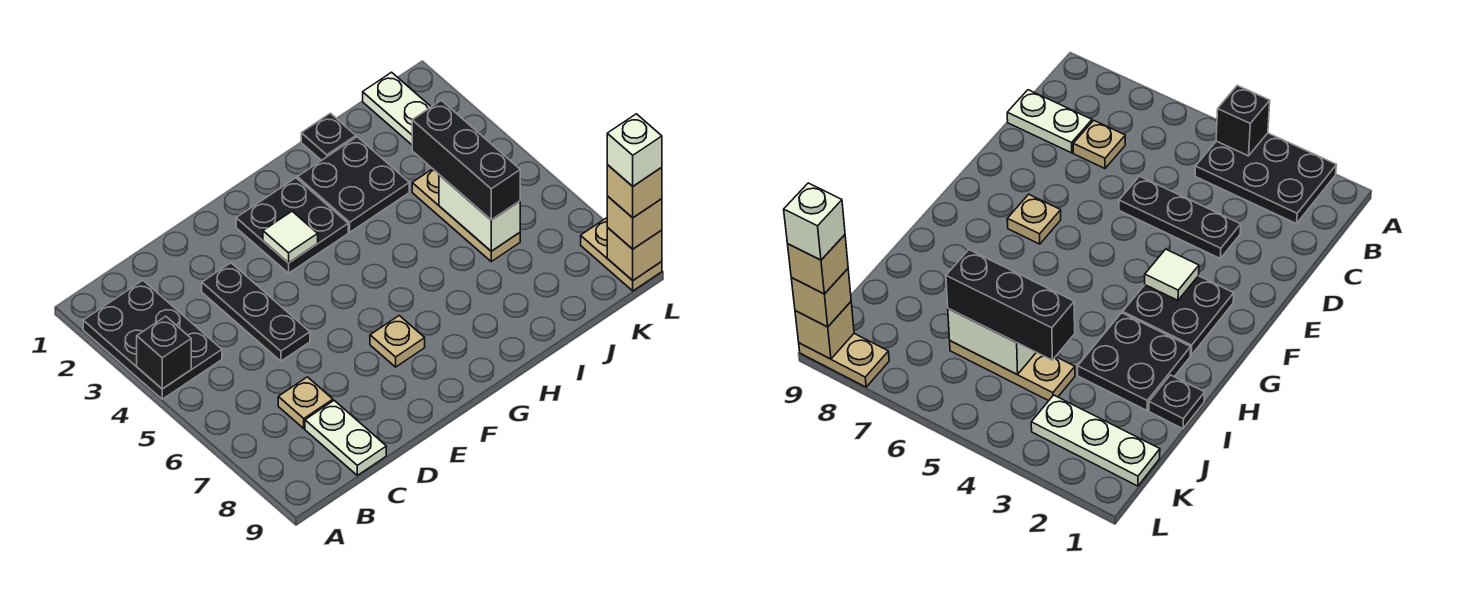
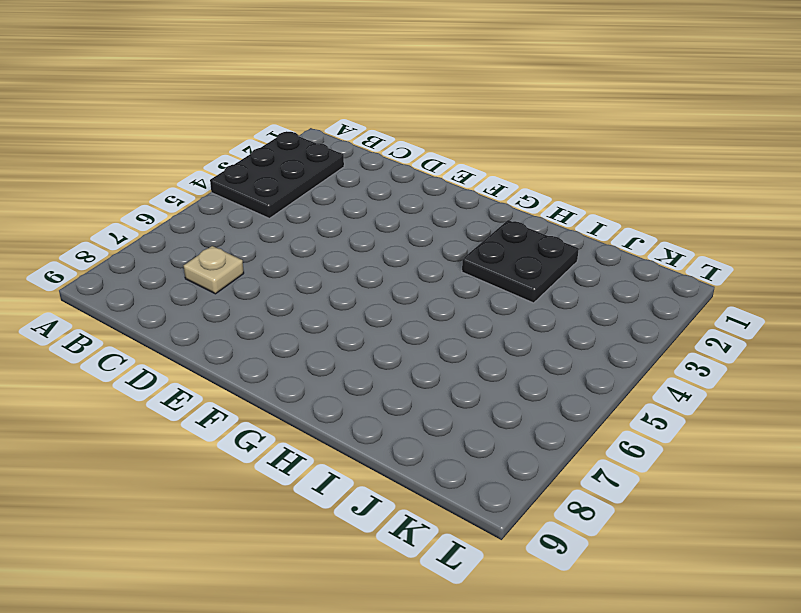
none -> white plate C8:C9 level 1
none -> black plate D3:D5 level 1
none -> black plate F2:G3 level 1

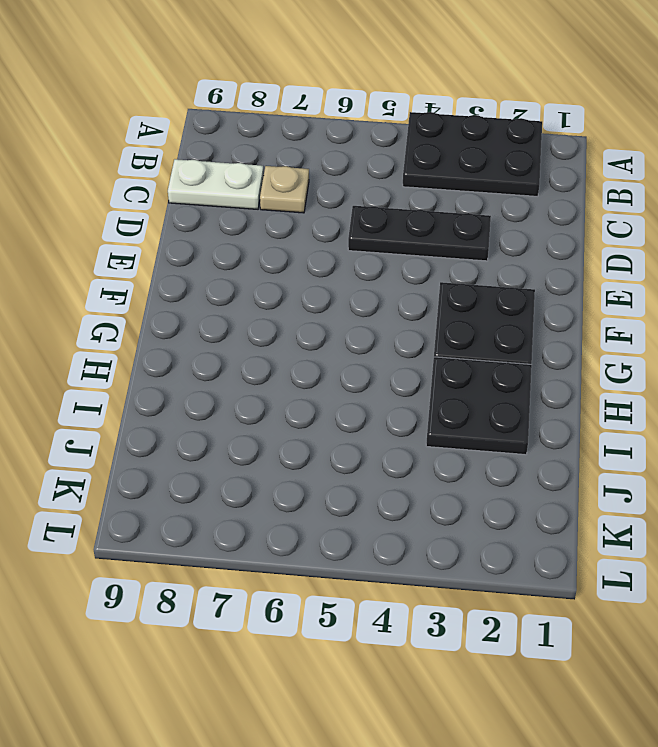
none -> tan plate F7 level 1
none -> black plate I1 level 1
none -> tan plate J4:J6 level 1

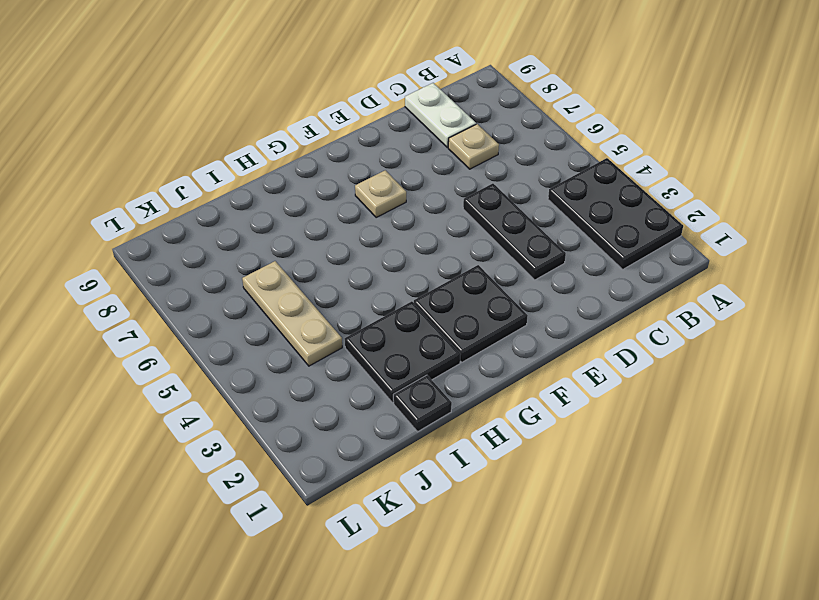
none -> white plate K1:K3 level 1
none -> tan plate L8:L9 level 1
none -> black brick A4 level 2

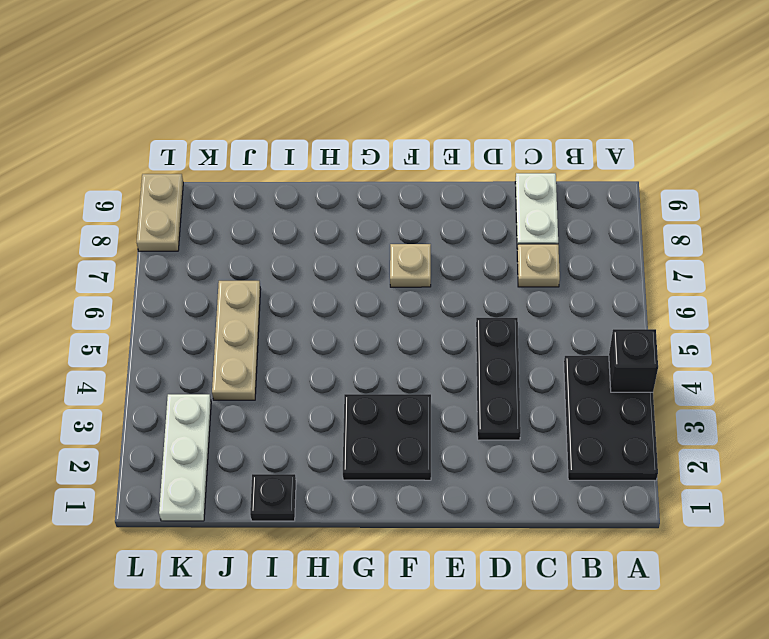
none -> black plate H2:I3 level 1
none -> white tile F3 level 2
none -> white brick J5:J6 level 2

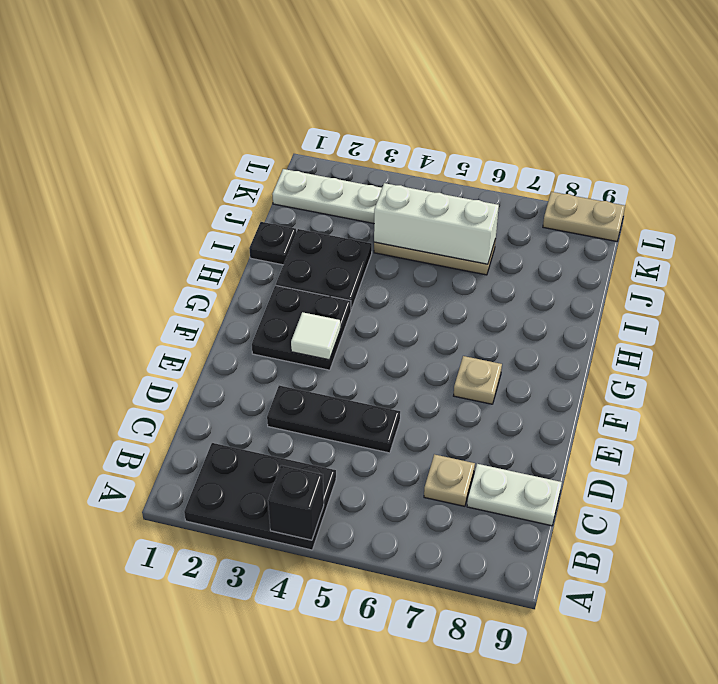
white brick J4:J6 level 2 -> white brick J5:J6 level 2
none -> tan brick L9 level 2
none -> black brick J4:J6 level 3
none -> tan brick L9 level 3

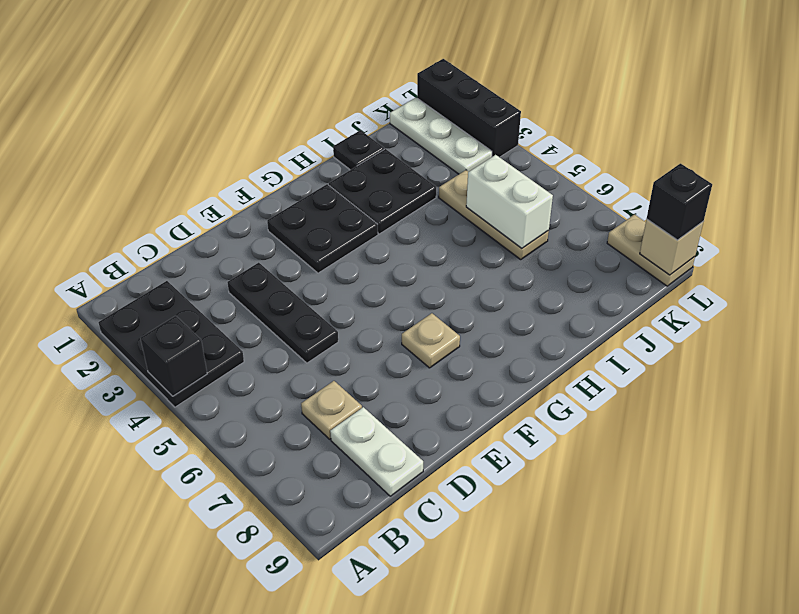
black brick L1:L3 level 1 -> black brick J4:J6 level 3
black brick L9 level 3 -> tan brick L9 level 3
none -> white tile F3 level 2
none -> tan brick L9 level 4
none -> white brick L9 level 5

